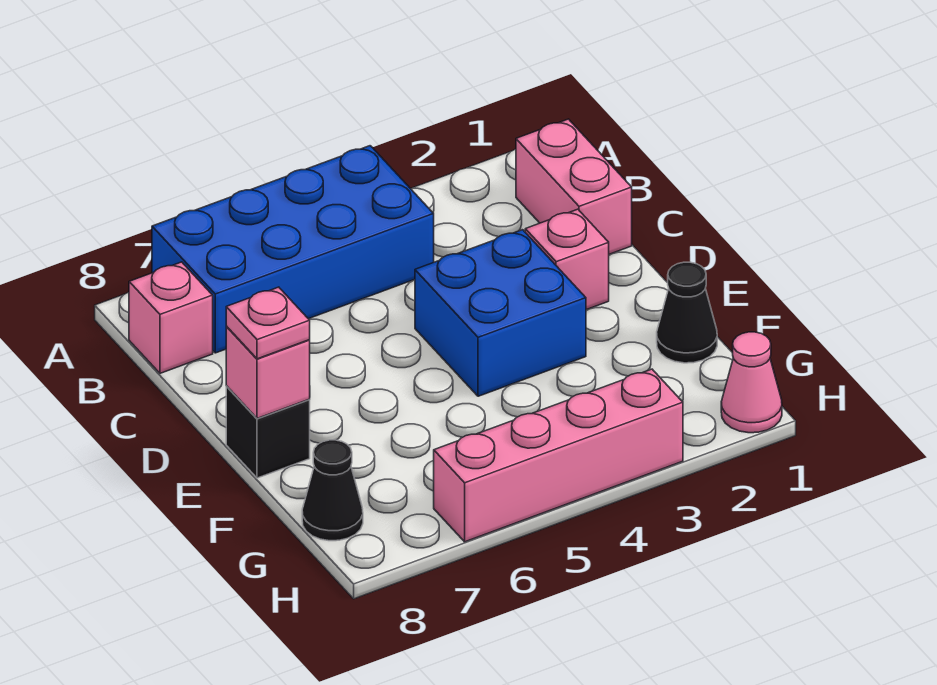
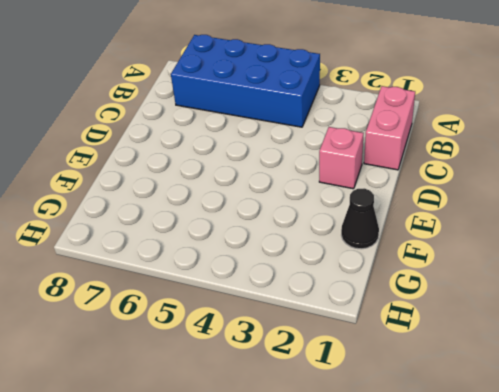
none -> pink brick B8 level 1
none -> blue brick D3:E4 level 1
none -> black brick E8 level 1

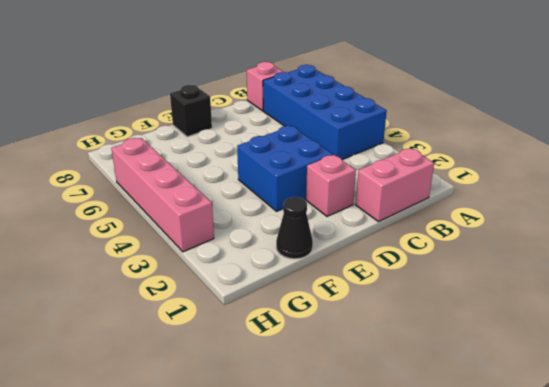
none -> black cone G8 level 1
none -> pink cone H1 level 1
none -> pink brick E8 level 2

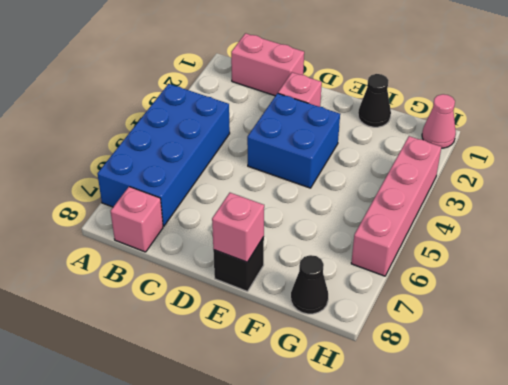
none -> pink plate E8 level 3

